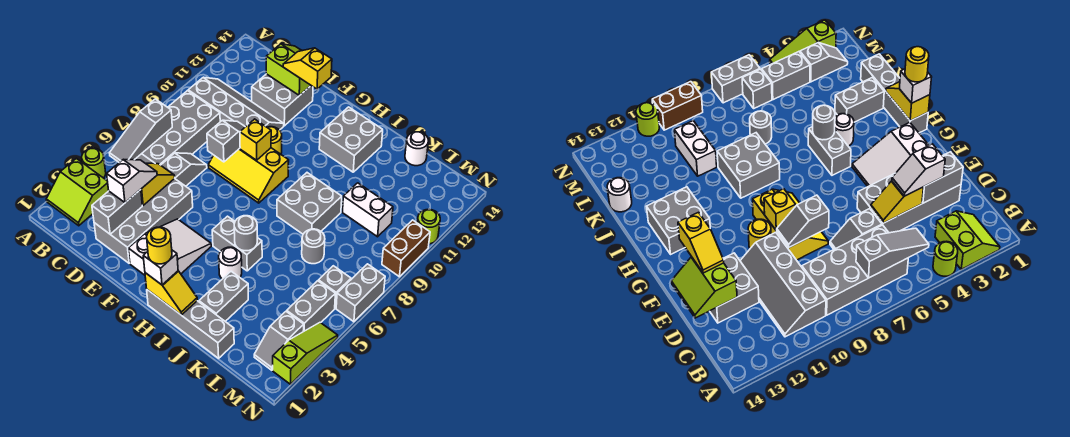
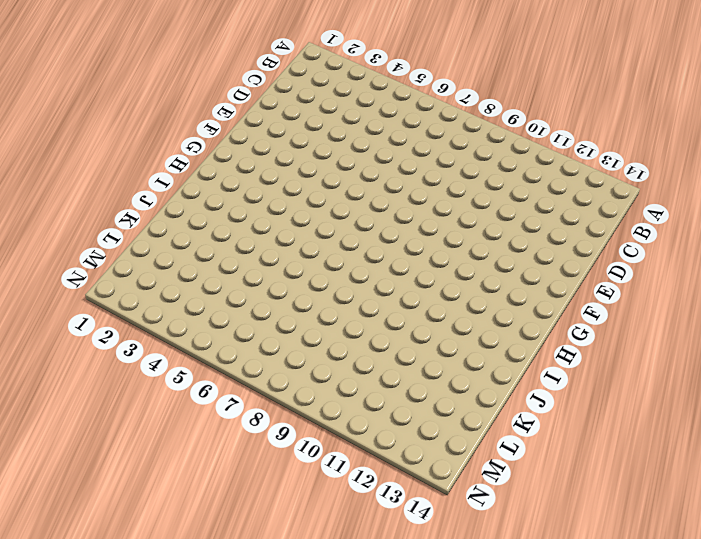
none -> lime slope A2:B3 level 1 top 3
none -> lime round brick A4 level 1
none -> grey brick B6:C9 level 1
none -> grey slope B10:E11 level 1 top 10

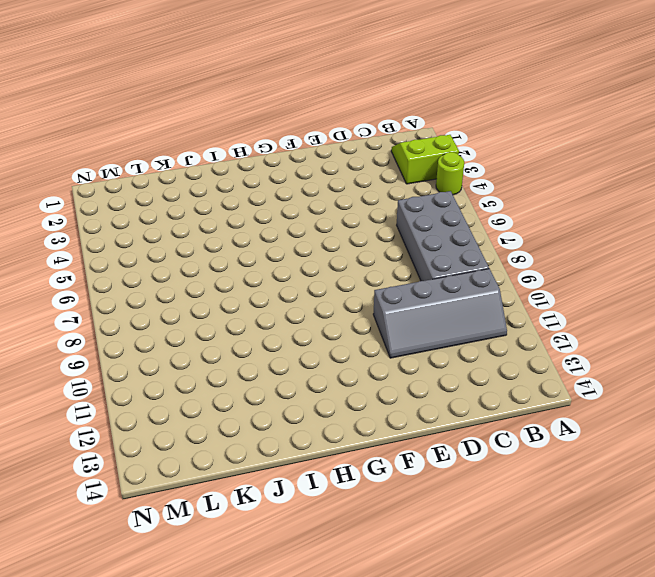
none -> grey brick D2:E5 level 1
none -> grey slope D6:D7 level 1 top 6
none -> grey brick D12:E13 level 1
none -> yellow slope E8:G9 level 1 top 9

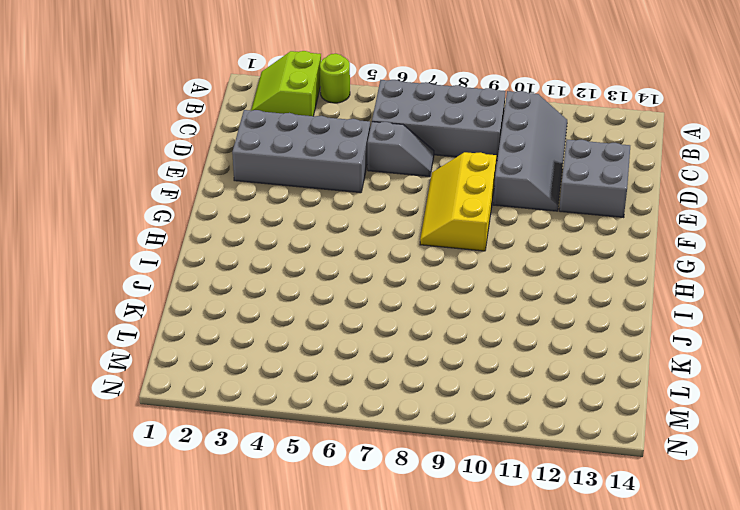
none -> white slope F2:G4 level 1 top 2
none -> yellow round brick F10 level 1
none -> grey brick H1:K1 level 1
none -> grey brick H5:I5 level 1

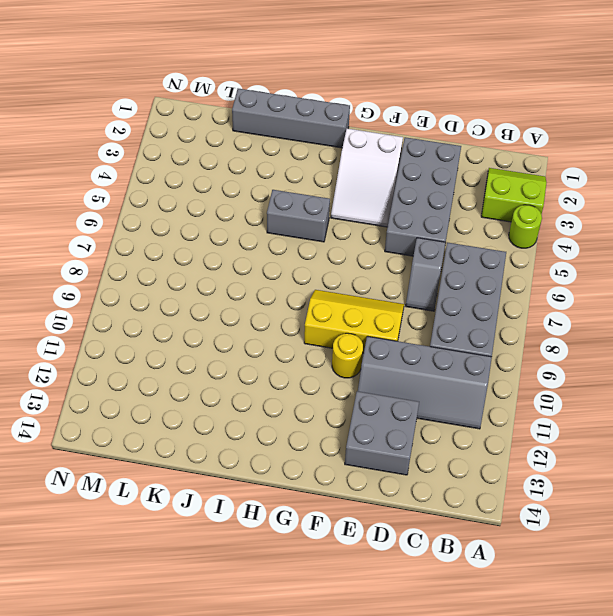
none -> grey brick H12:I13 level 1
none -> white round brick I4 level 1
none -> grey brick I8:J9 level 1
none -> grey brick J2:J3 level 1

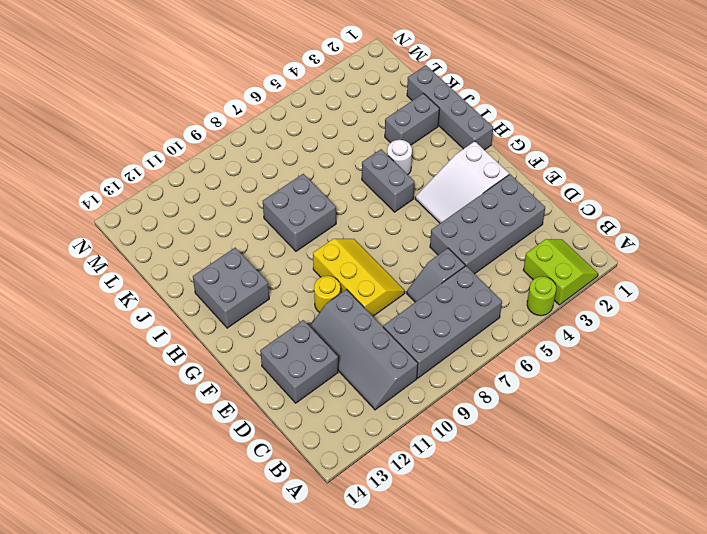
none -> grey round brick K7 level 1
none -> white brick K10:L10 level 1
none -> white round brick K14 level 1
none -> grey slope M2:M3 level 1 top 3

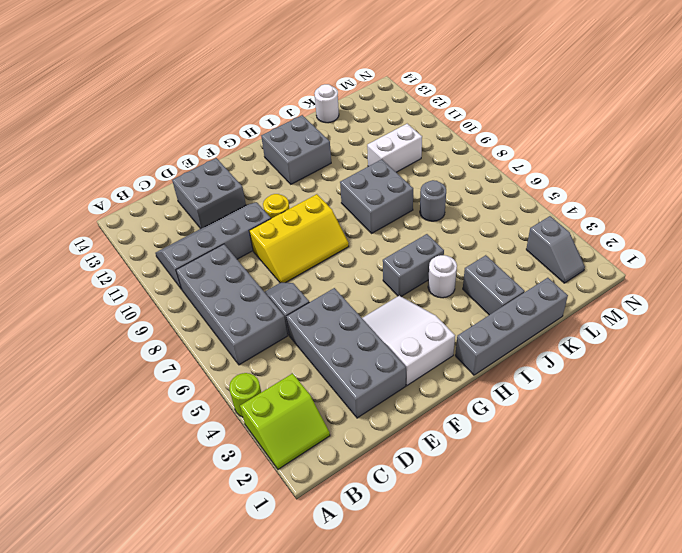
none -> grey brick M4:M5 level 1
none -> grey brick M6 level 1
none -> lime slope N2:N4 level 1 top 2
none -> grey brick N6:N7 level 1

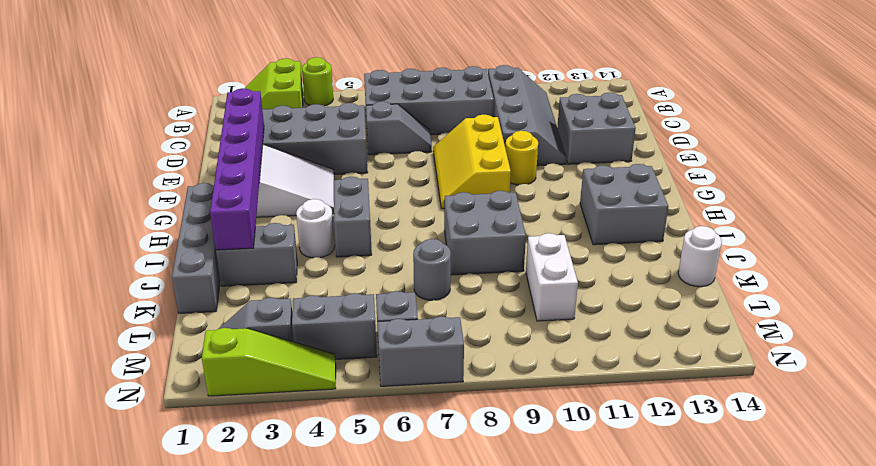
purple brick E2:J2 level 2 -> none
none -> brown brick N9:N10 level 1
none -> lime round brick N11 level 1
none -> grey slope B5:B7 level 2 top 7
none -> grey brick D2:D3 level 2

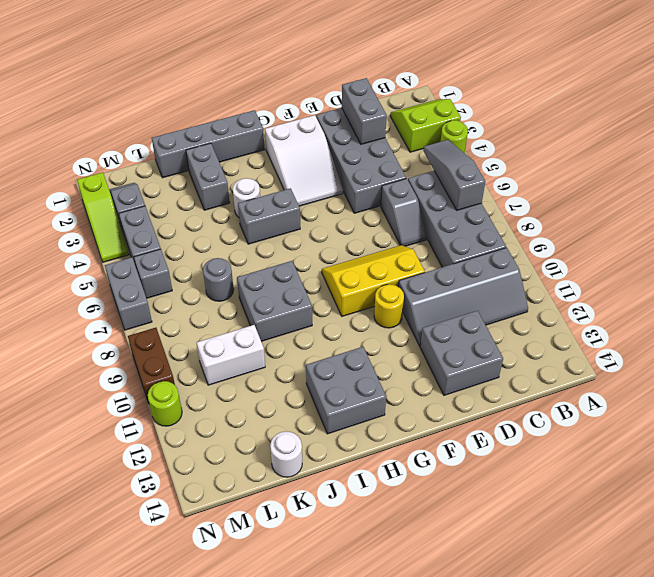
none -> yellow slope D4:D5 level 2 top 4
none -> lime slope D13:E14 level 2 top 13
none -> grey slope E8:E9 level 2 top 8
none -> yellow brick F9 level 2

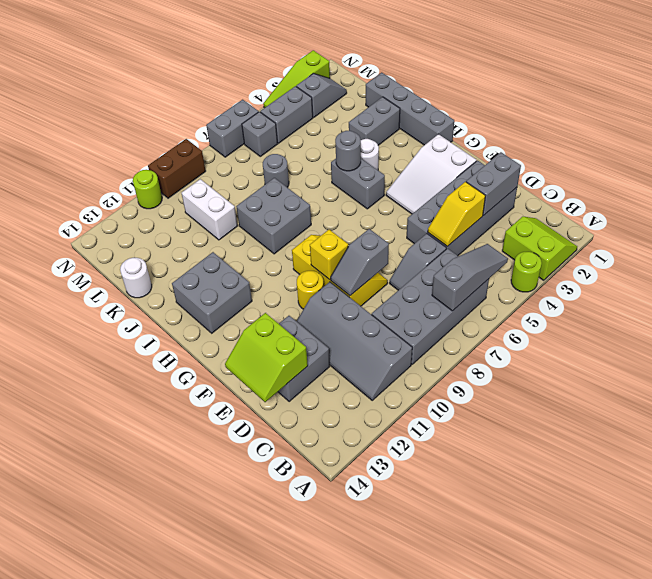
none -> yellow slope H1:I1 level 2 top H
none -> white slope D3:D4 level 3 top 3
none -> yellow slope E13:F13 level 3 top F
none -> white brick H1 level 3

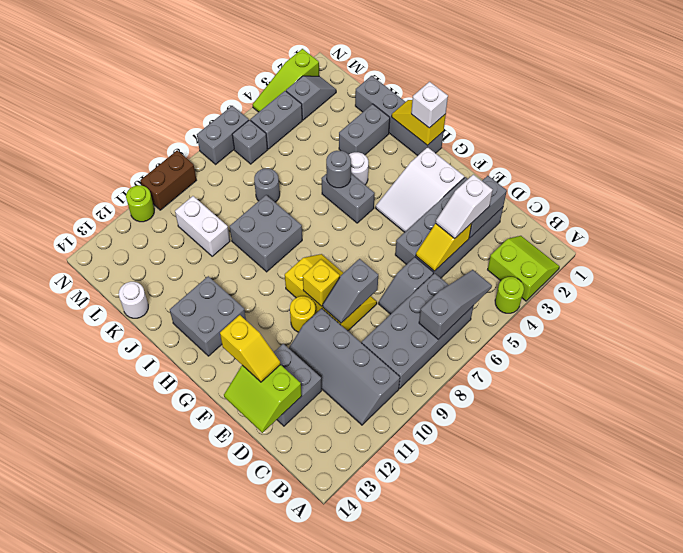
none -> yellow round brick H1 level 4

